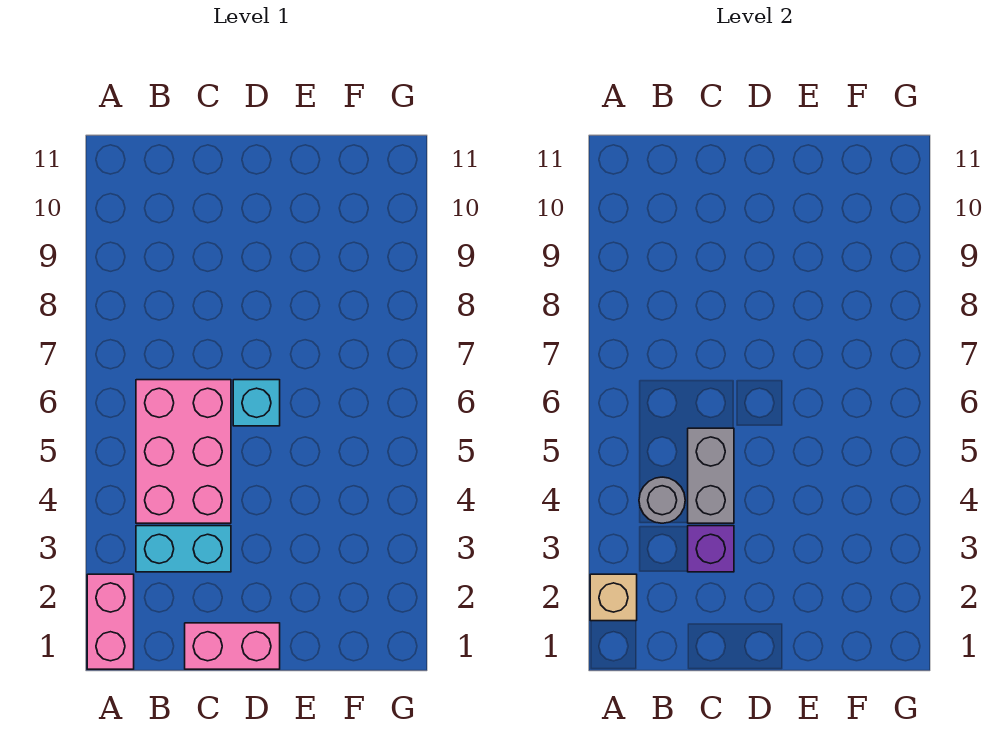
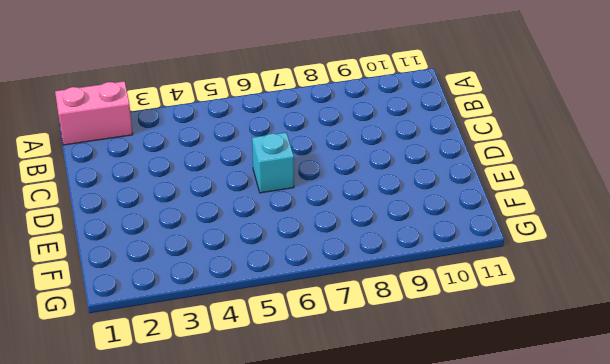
none -> cyan brick B3:C3 level 1
none -> pink brick B4:C6 level 1

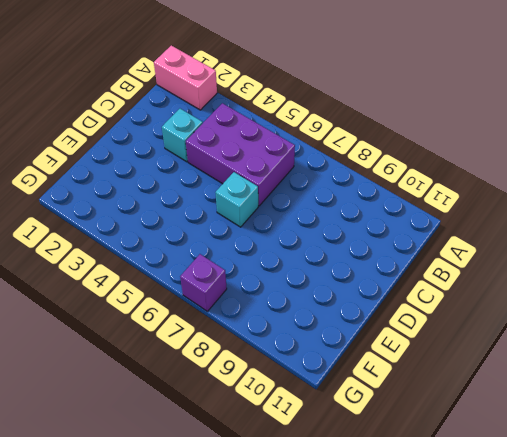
purple brick B4:C6 level 1 -> pink brick B4:C6 level 1
cyan brick C3 level 1 -> cyan brick B3:C3 level 1
purple brick G7 level 1 -> purple brick C3 level 2
none -> pink brick C1:D1 level 1
none -> tan brick A2 level 2

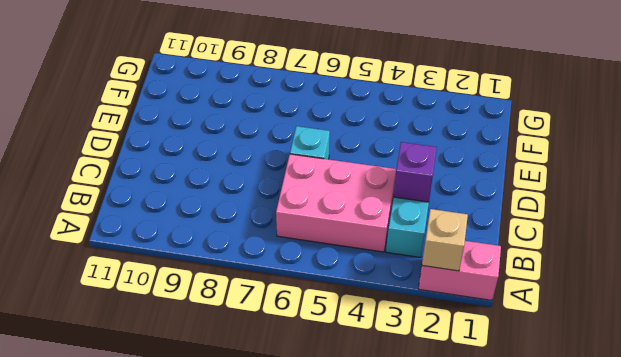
none -> pink brick C1:D1 level 1
none -> grey round brick B4 level 2

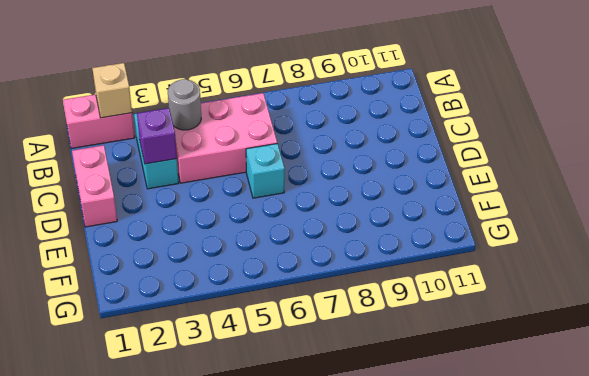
none -> grey brick C4:C5 level 2

